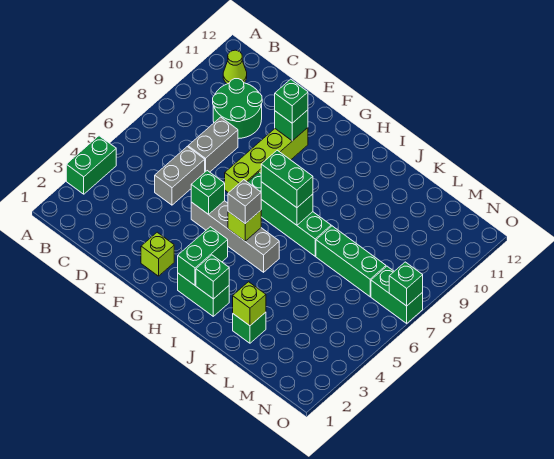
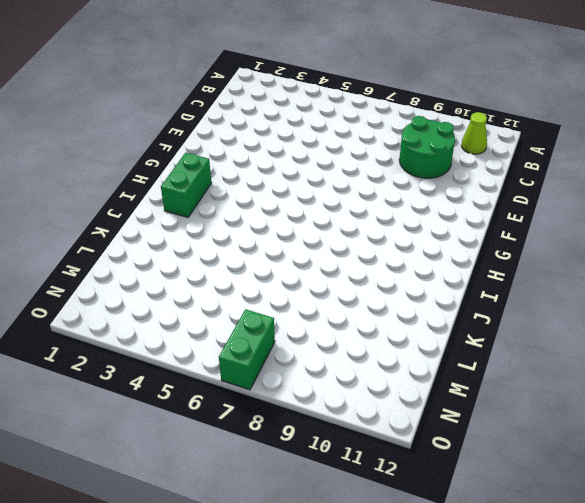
none -> green brick A3:A4 level 1
none -> grey brick D5:D6 level 1
none -> grey brick D7:D8 level 1

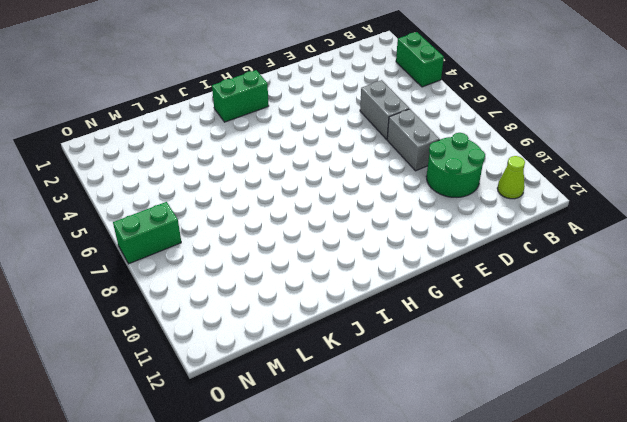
none -> lime brick F2 level 1
none -> grey brick F5:I5 level 1
none -> lime brick F7:F10 level 1

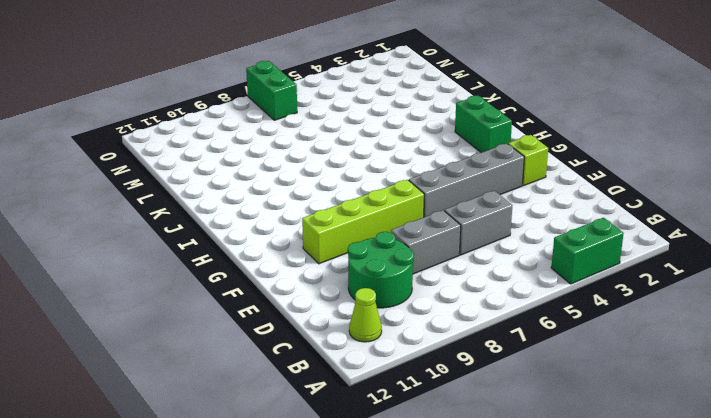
grey brick F3:F6 level 1 -> grey brick F5:I5 level 1
none -> green brick G7:J7 level 1
none -> green brick K2 level 1
none -> green brick K7:M7 level 1

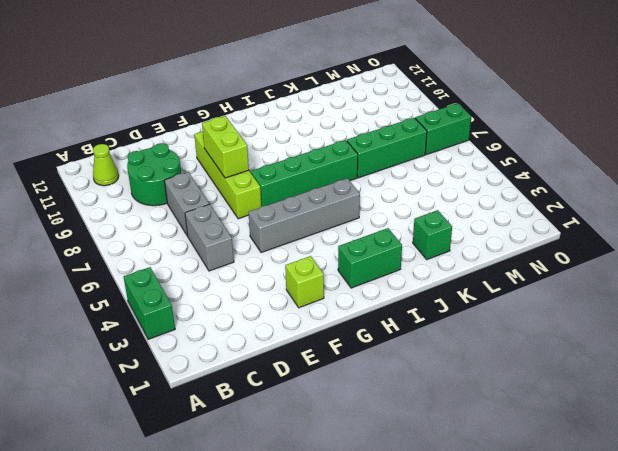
lime brick F8:F9 level 2 -> none
none -> green brick F5 level 2
none -> green brick F10 level 2
none -> green brick H2:H3 level 2

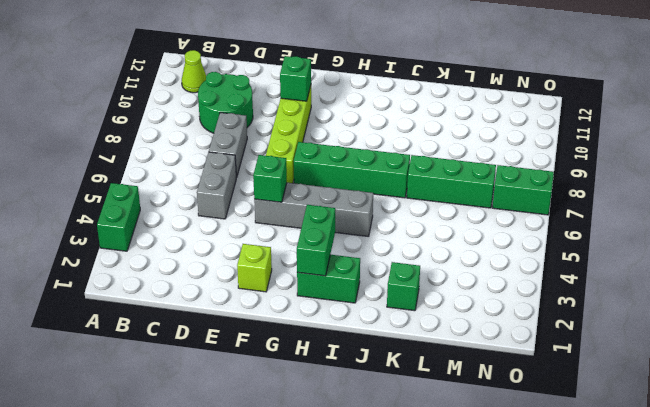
none -> lime brick H5 level 2
none -> green brick H7:I7 level 2
none -> green brick I2 level 2

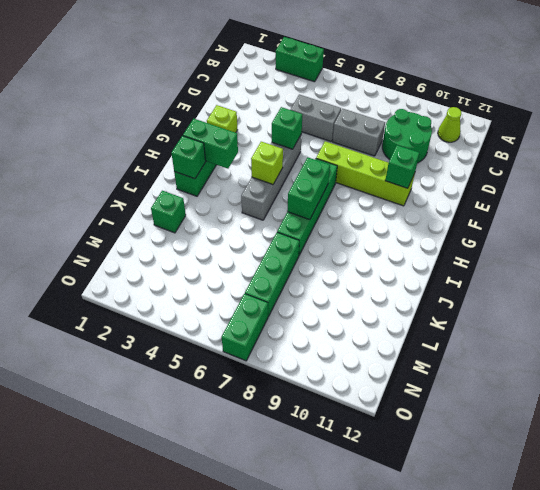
none -> lime brick K2 level 2
none -> green brick O7 level 2
none -> green brick F10 level 3

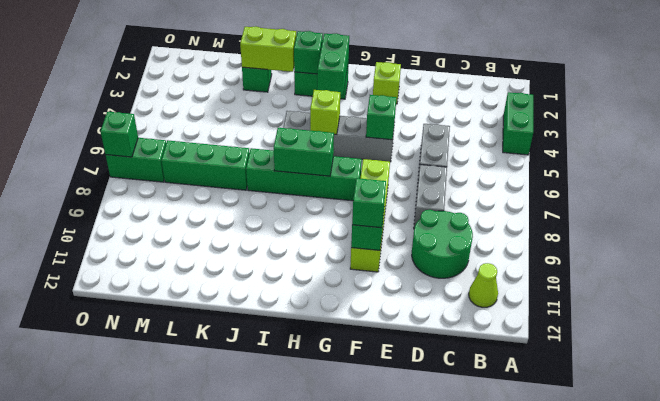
lime brick J2:K2 level 2 -> lime brick K2 level 2
none -> grey brick H5 level 3
none -> green brick H7:I7 level 3

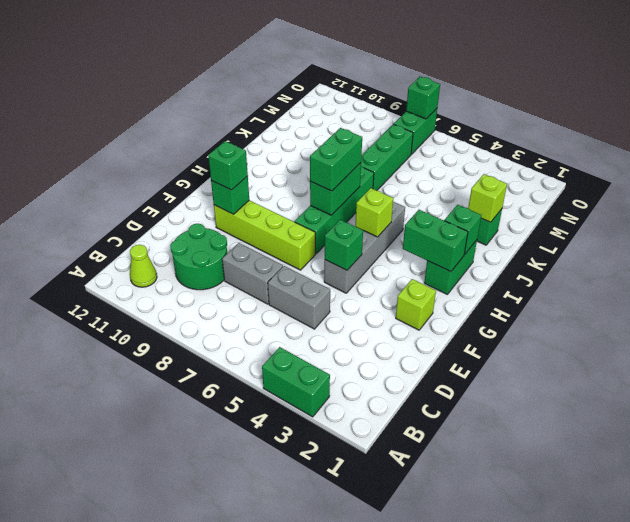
none -> grey brick H5 level 3

